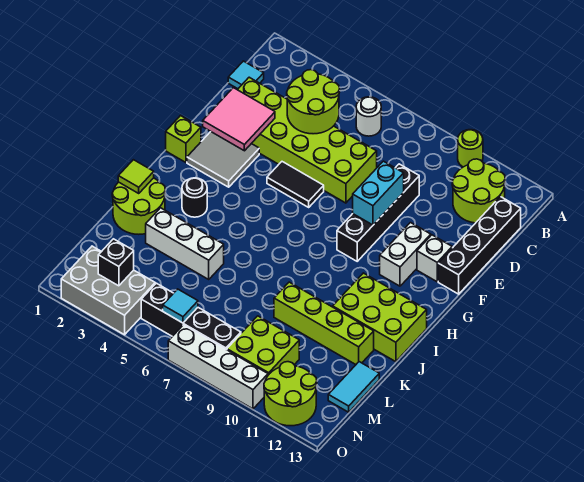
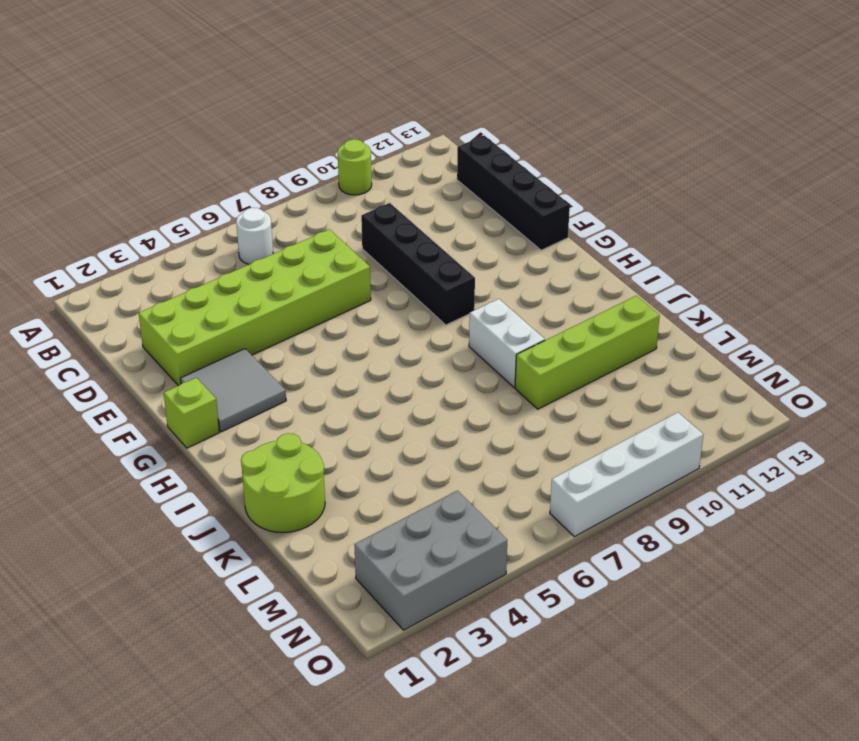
white brick I9:J9 level 1 -> white brick F11:G11 level 1
none -> lime round brick B11:C12 level 1
none -> cyan tile C1 level 1
none -> black tile F5:F6 level 1

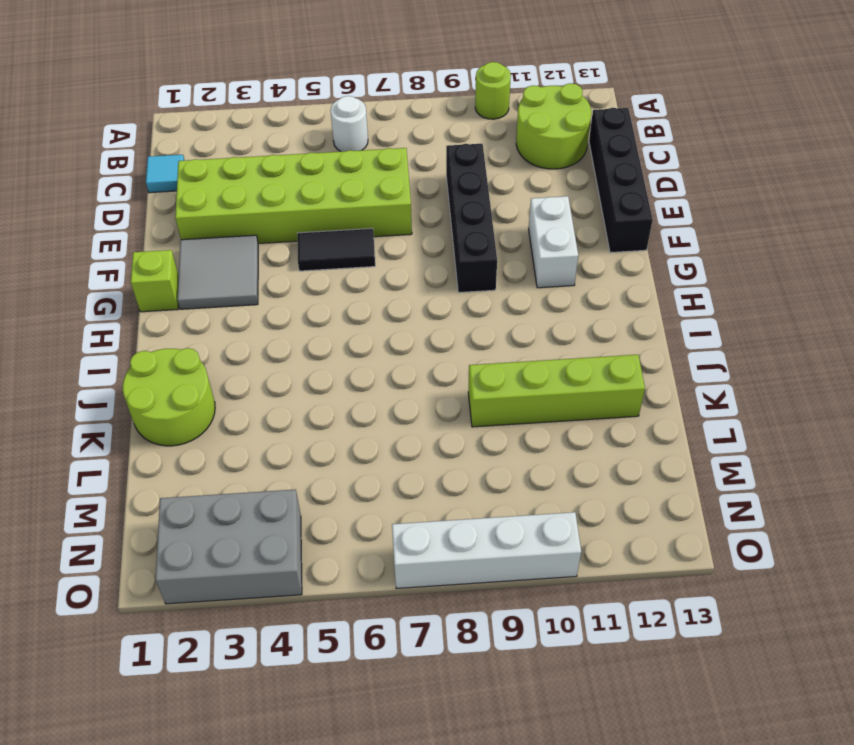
none -> white brick F12 level 1
none -> black round brick I3 level 1
none -> lime brick I11:J13 level 1

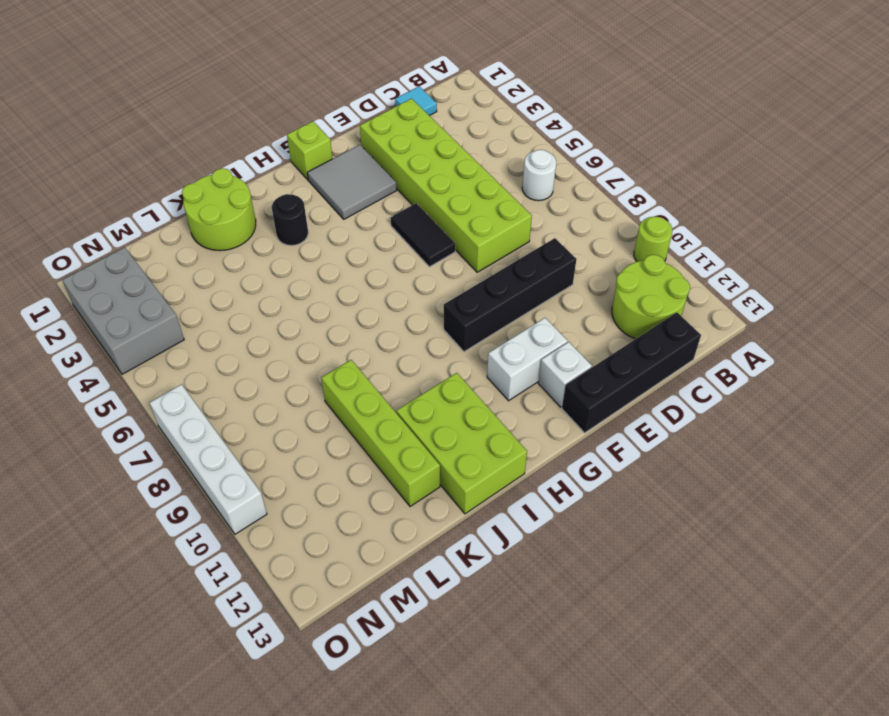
none -> white brick K3:K5 level 1
none -> cyan tile L13:M13 level 1
none -> lime brick M9:N10 level 1

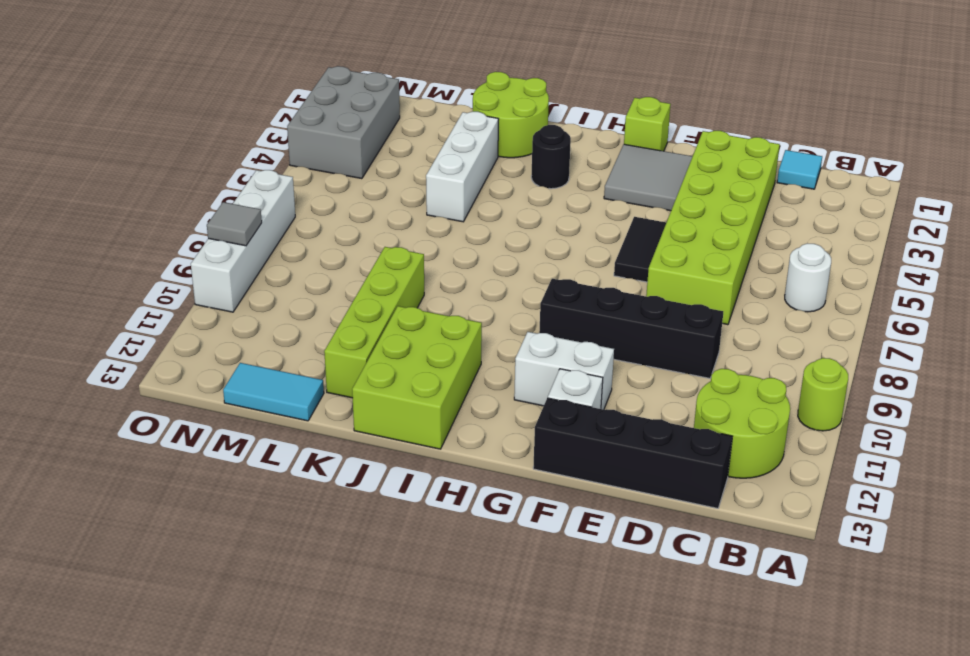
grey tile O9 level 2 -> none
none -> lime brick M9:N10 level 1
none -> black brick N5:N8 level 1
none -> lime round brick N11:O12 level 1

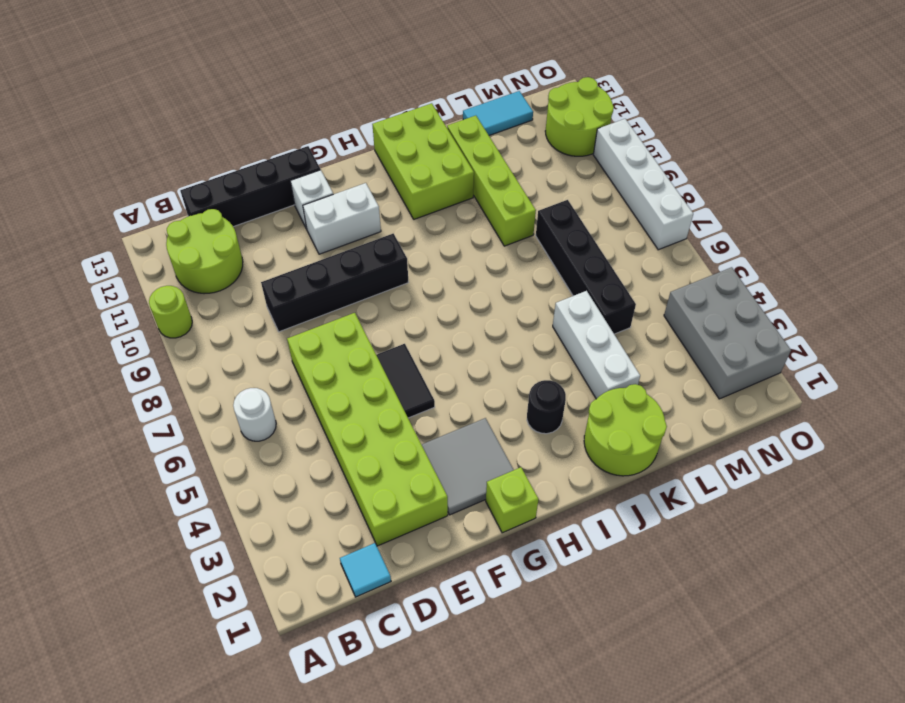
black brick L5:L8 level 1 -> black brick N5:N8 level 1
none -> lime brick M9:N10 level 1
none -> lime round brick C4:D5 level 2
none -> pink tile E2:F3 level 2

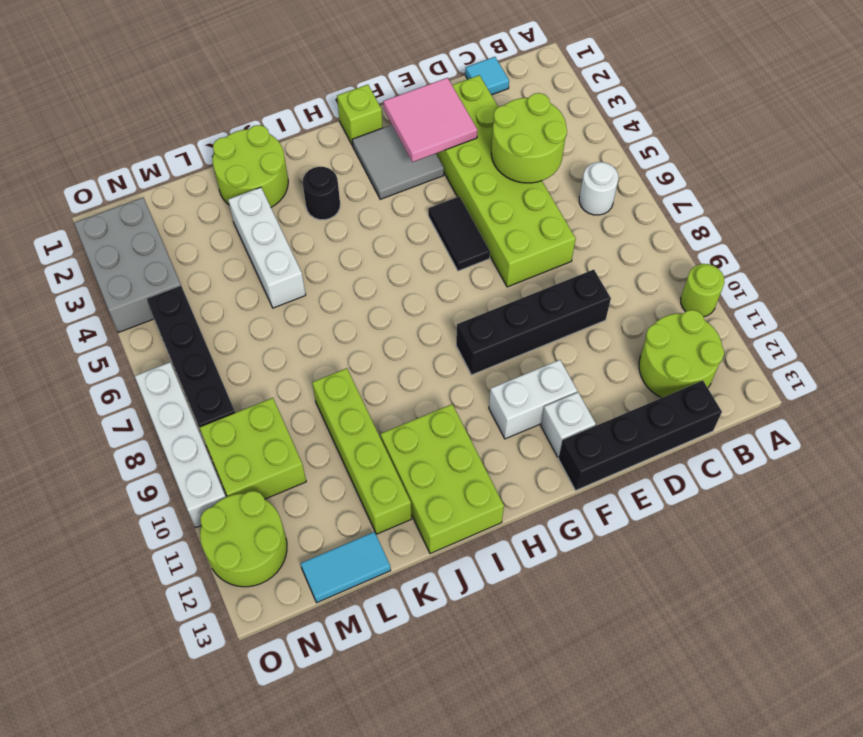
none -> cyan brick E9:F9 level 2
none -> lime tile J1 level 2
none -> black brick N3 level 2

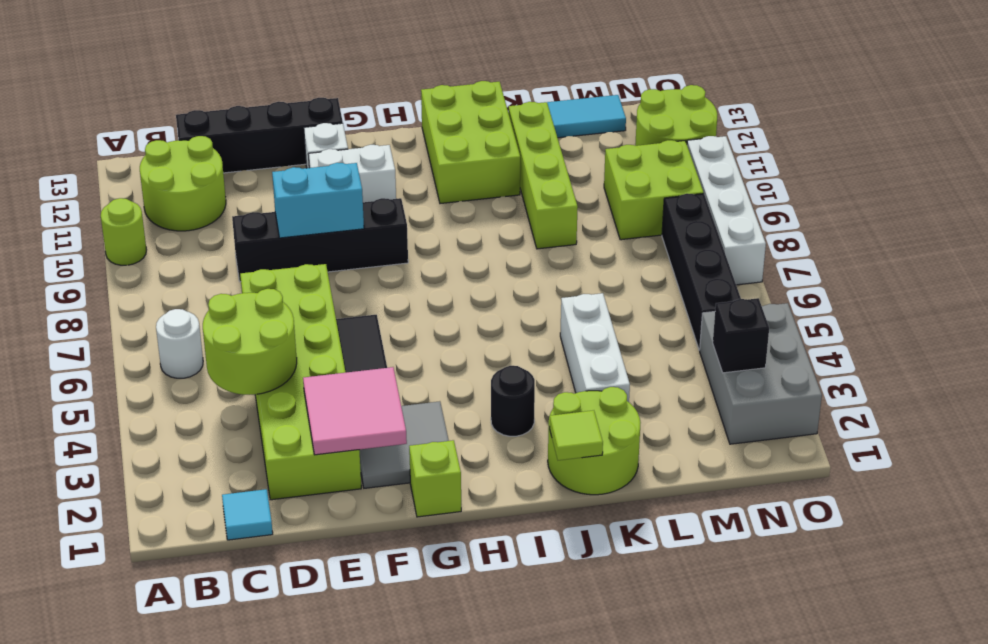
none -> cyan tile N6 level 2

